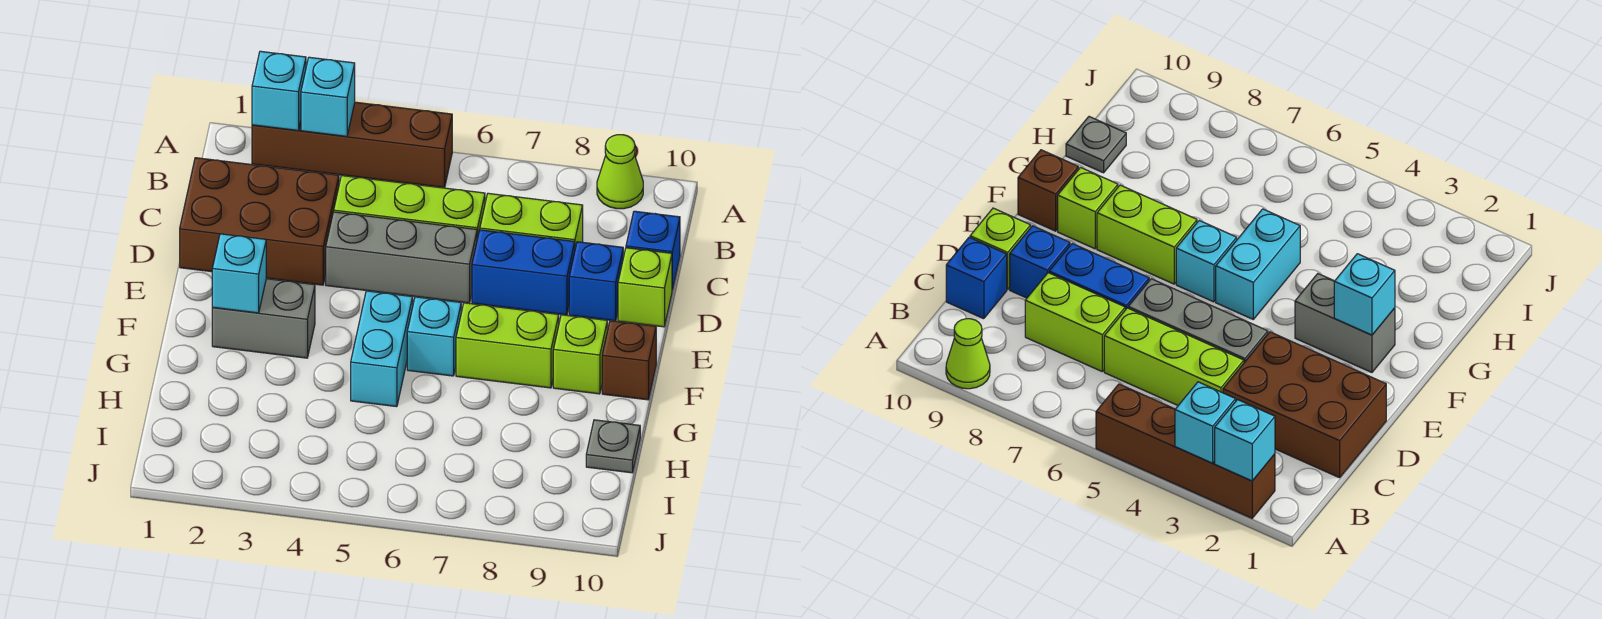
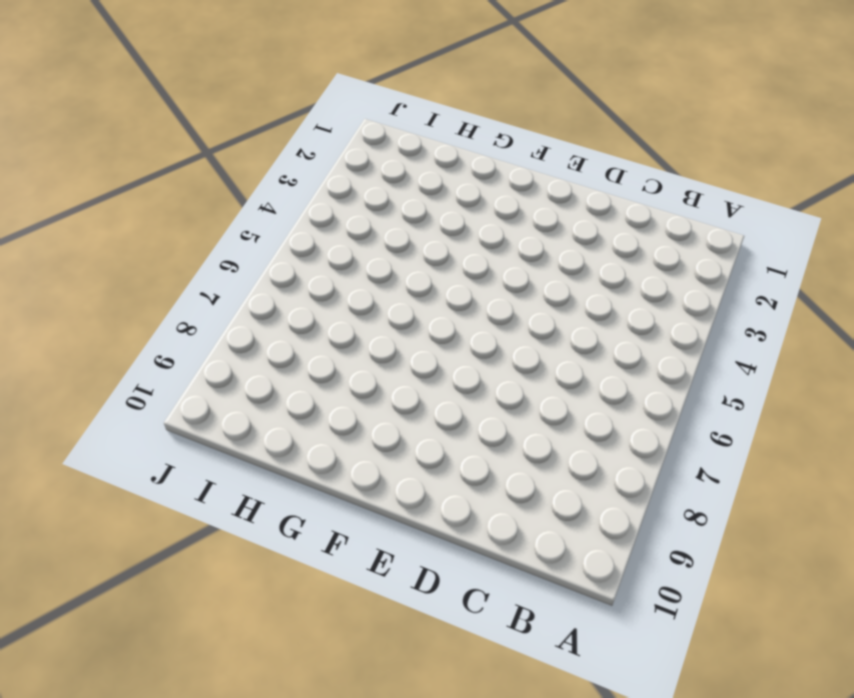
none -> brown brick A2:A5 level 1
none -> lime cone A9 level 1
none -> brown brick C1:D3 level 1

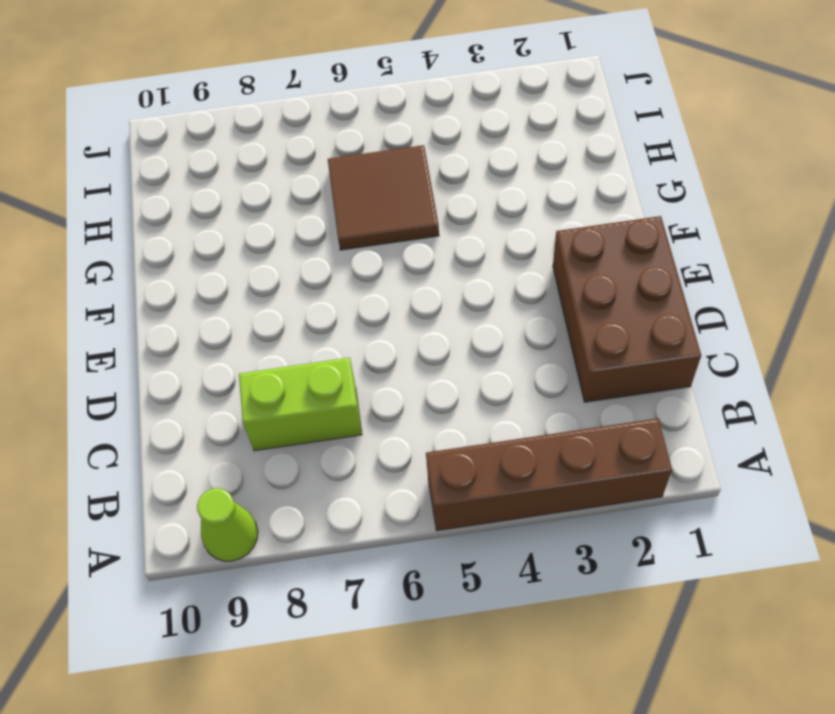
brown brick C1:E2 level 1 -> brown brick C1:D3 level 1
brown tile G5:H6 level 1 -> cyan brick F5:G5 level 1
none -> lime brick C4:C6 level 1
none -> blue brick C10 level 1
none -> grey brick D4:D6 level 1

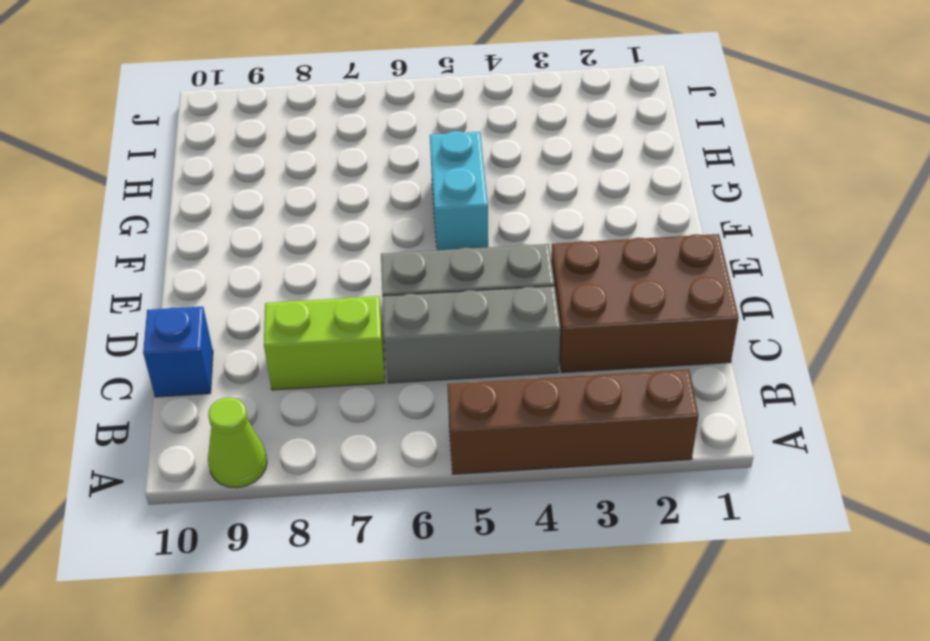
grey brick C4:C6 level 1 -> lime brick C4:C6 level 1
none -> blue brick D7:D8 level 1
none -> blue brick D9 level 1
none -> lime brick D10 level 1

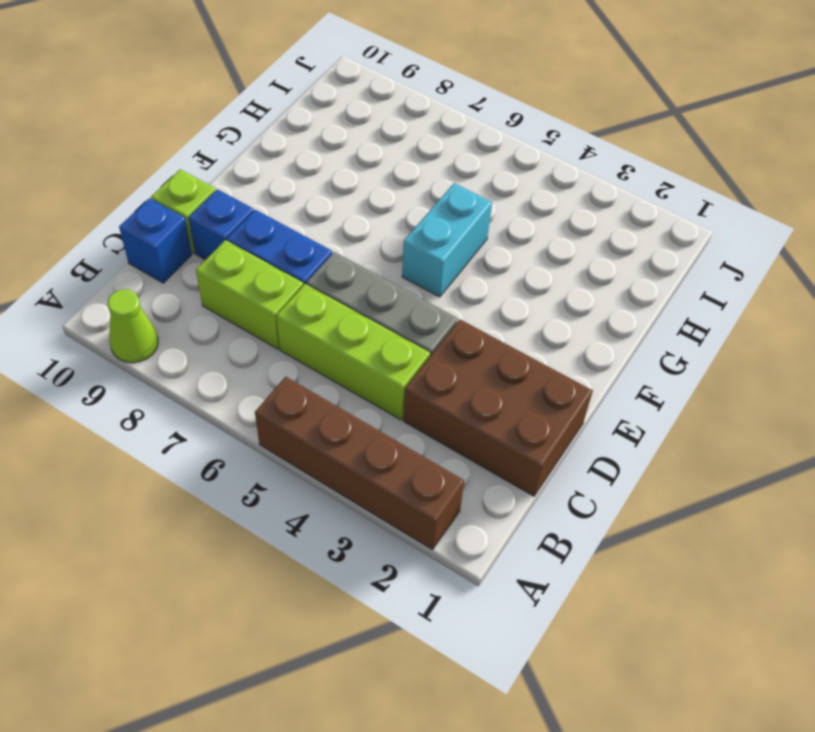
none -> grey brick F2:F3 level 1
none -> cyan brick F6 level 1
none -> lime brick F7:F8 level 1

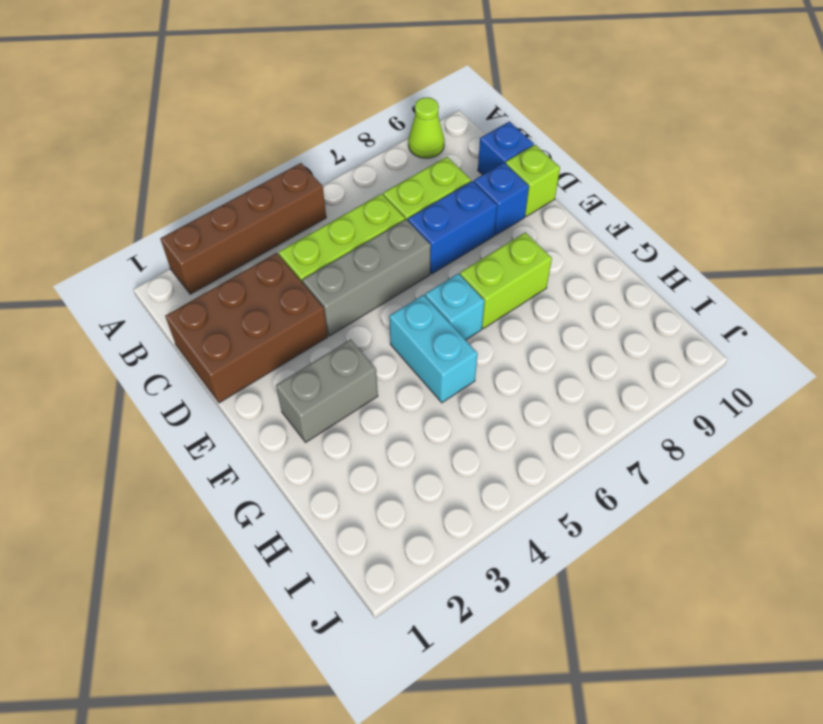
none -> lime brick F9 level 1
none -> brown brick F10 level 1
none -> grey plate H10 level 1

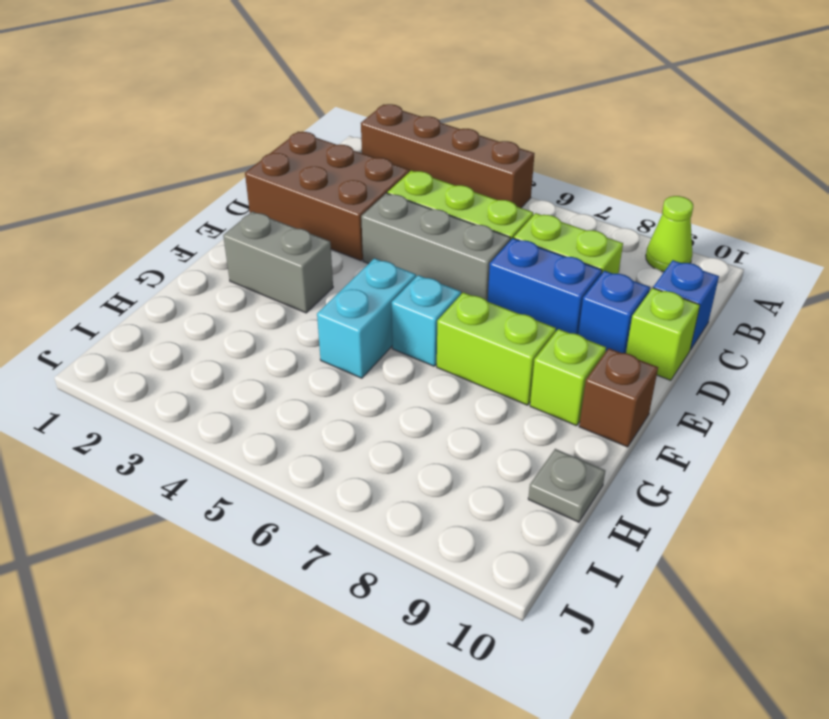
none -> cyan brick A2 level 2
none -> cyan brick A3 level 2
none -> cyan brick F2 level 2

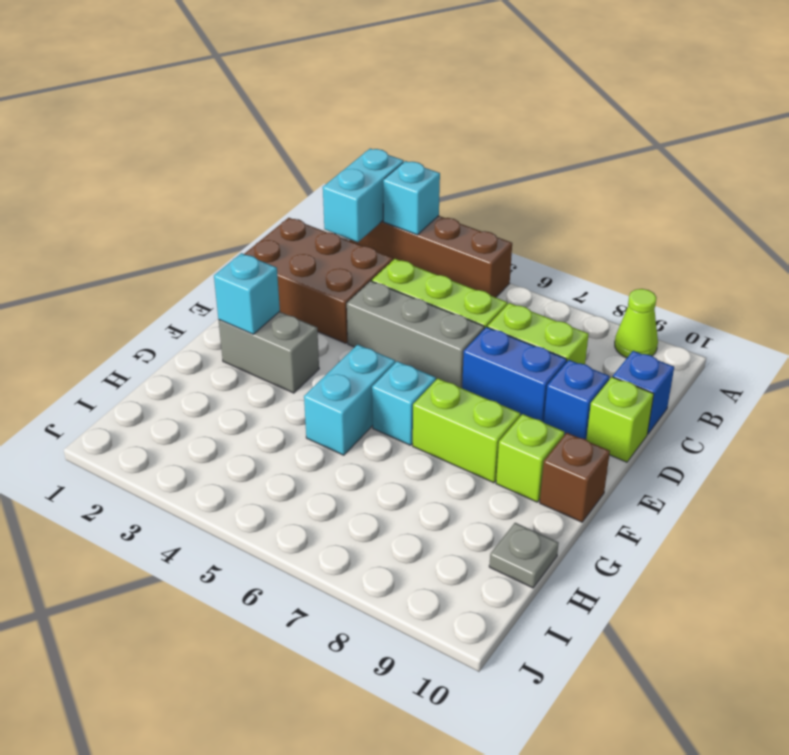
cyan brick A2:B2 level 2 -> cyan brick A2 level 2

